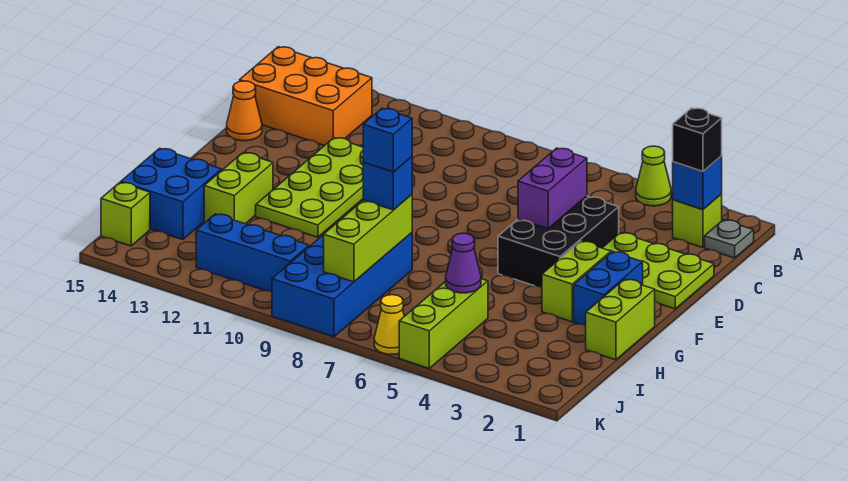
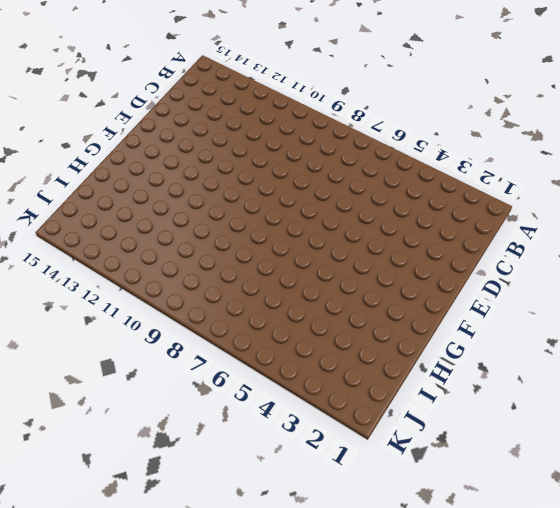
none -> lime cone A4 level 1
none -> grey plate B1 level 1
none -> lime brick B2 level 1

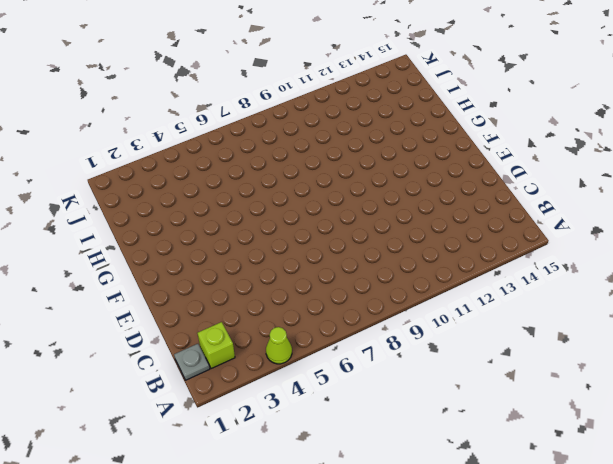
none -> orange brick B13:C15 level 1
none -> lime plate D1:E3 level 1
none -> black brick D4:F5 level 1

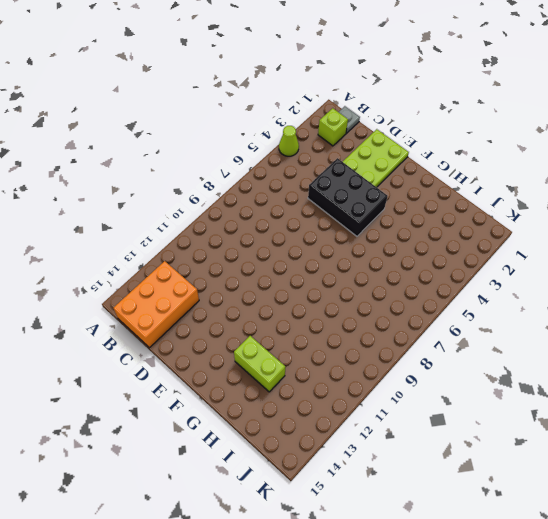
none -> lime plate D11:G12 level 1
none -> orange cone D15 level 1
none -> blue brick F2:G2 level 1

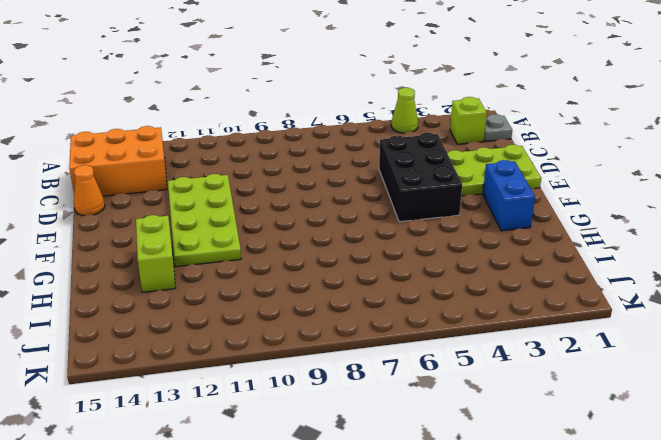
none -> lime brick F3:G3 level 1
none -> lime brick G1:H1 level 1
none -> blue brick H8:K9 level 1

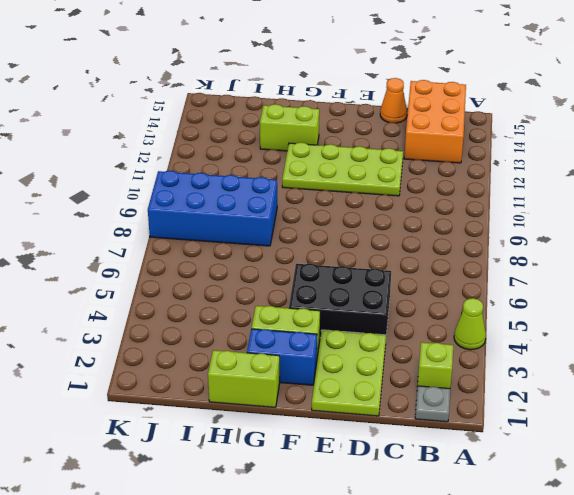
none -> blue brick H14:I15 level 1
none -> lime brick I5:K5 level 1
none -> blue brick J10:J12 level 1

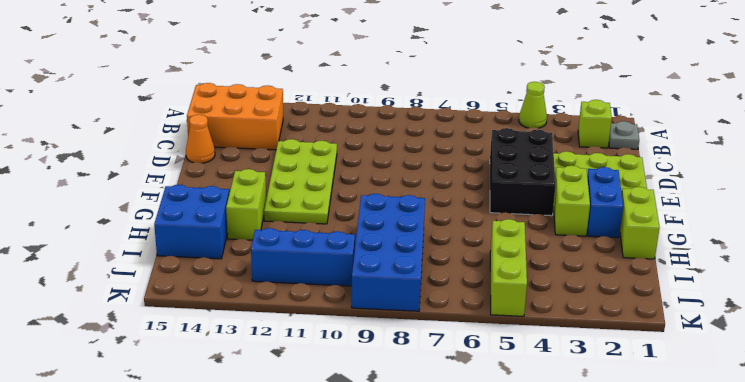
none -> lime brick J15 level 1
none -> yellow cone K6 level 1
none -> blue brick B2 level 2

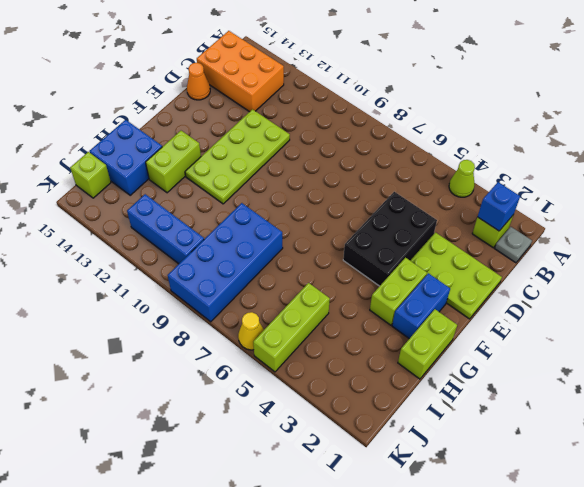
none -> purple brick D5:E5 level 2
none -> lime brick H8:J8 level 2
none -> purple cone I5 level 2

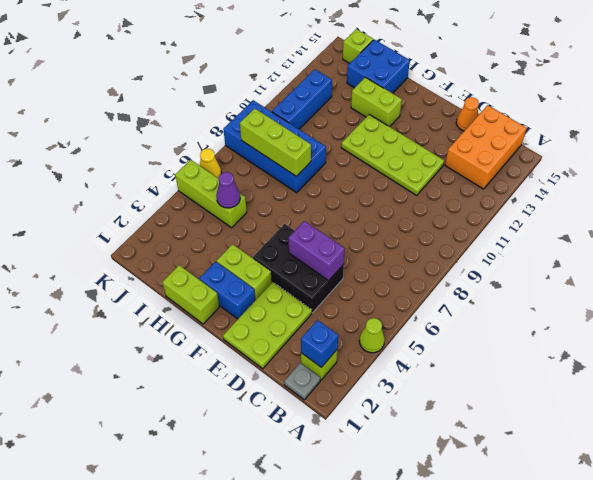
none -> black brick B2 level 3
none -> blue brick H8 level 3
none -> blue brick H8 level 4

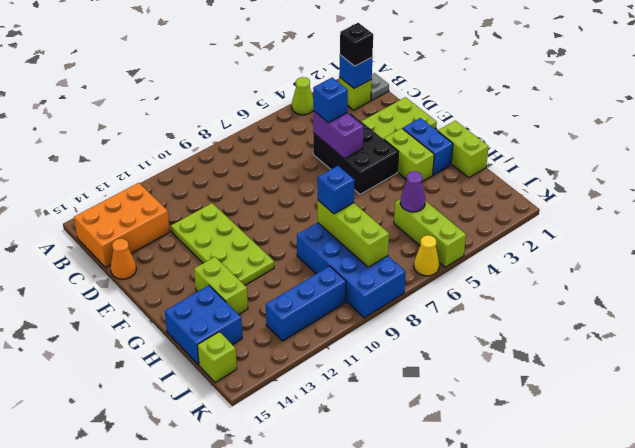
blue brick D5 level 3 -> blue brick H8 level 4

